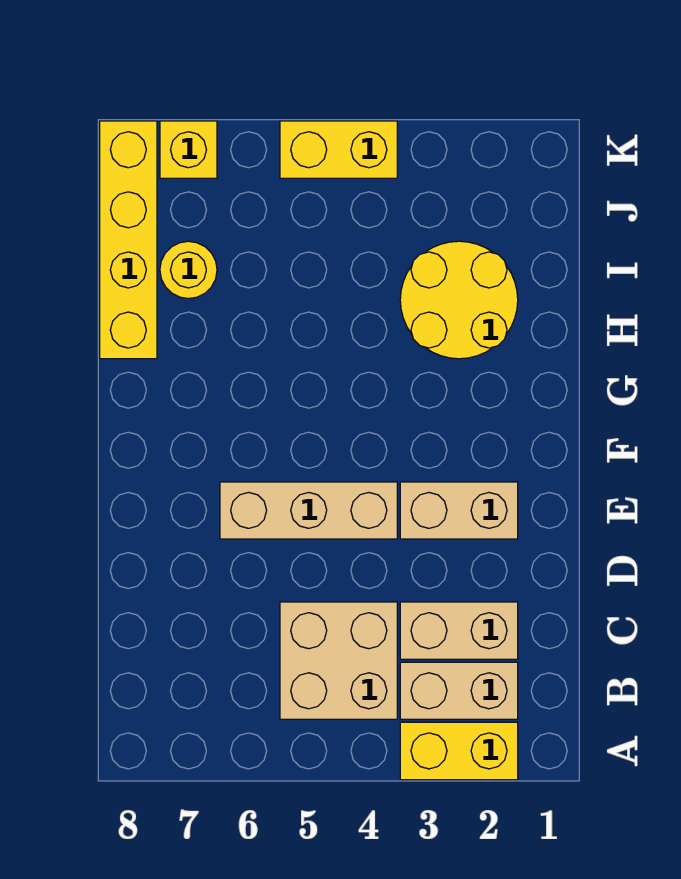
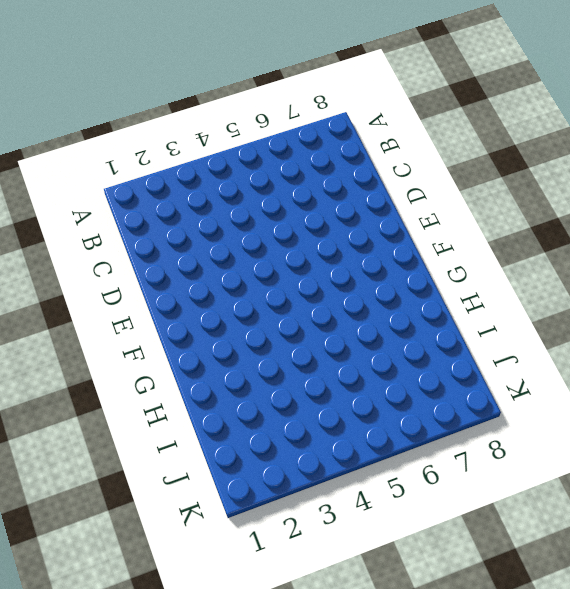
none -> yellow brick A2:A3 level 1
none -> tan brick B2:B3 level 1

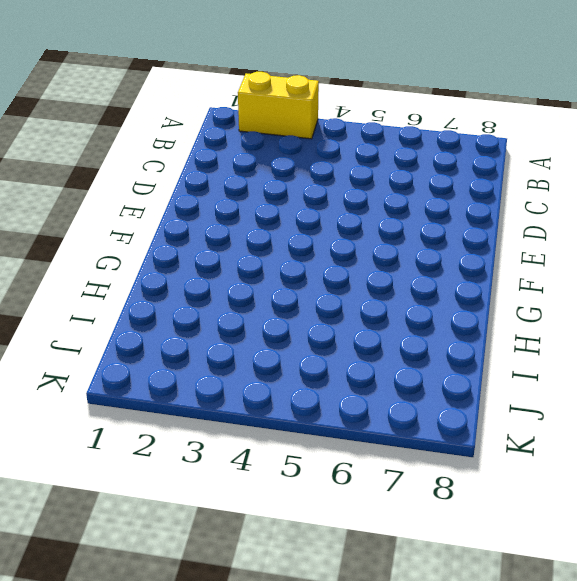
none -> tan brick B2:B3 level 1
none -> tan brick B4:C5 level 1

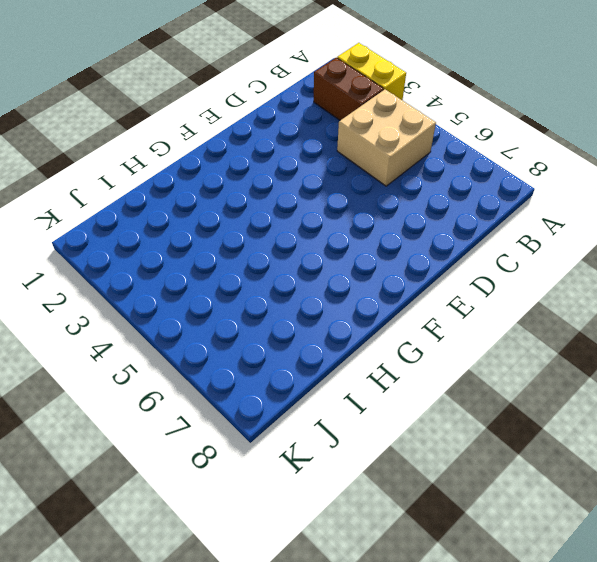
brown brick B2:B3 level 1 -> tan brick B2:B3 level 1
none -> tan brick C2:C3 level 1
none -> tan brick E2:E3 level 1

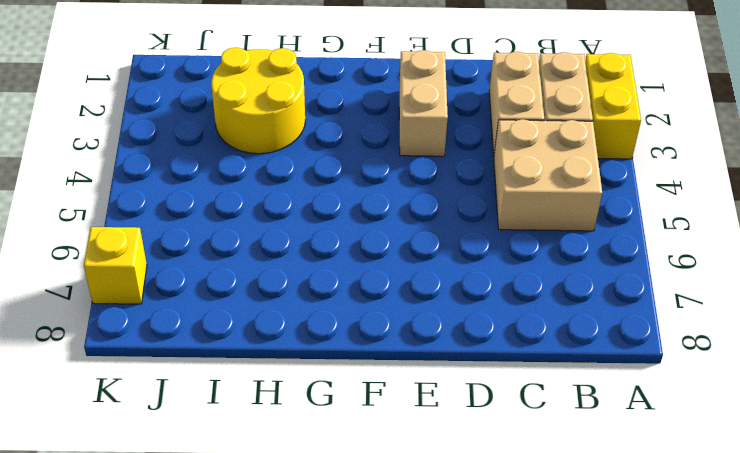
none -> tan brick E4:E6 level 1
none -> yellow brick H8:K8 level 1

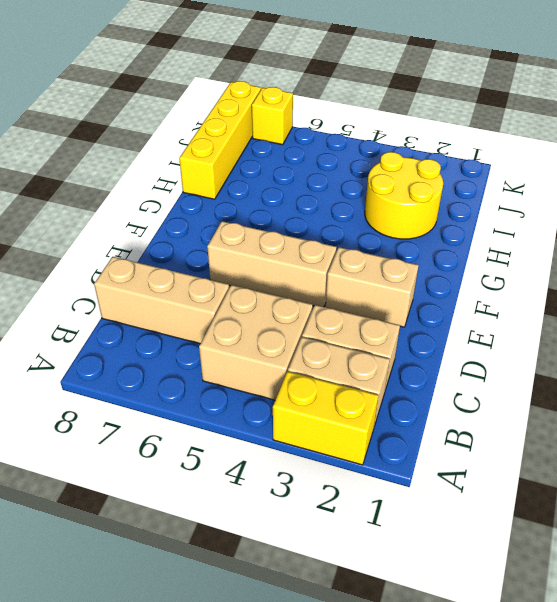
tan brick C6:C8 level 1 -> none
none -> yellow round brick I7 level 1
none -> yellow brick K4:K5 level 1

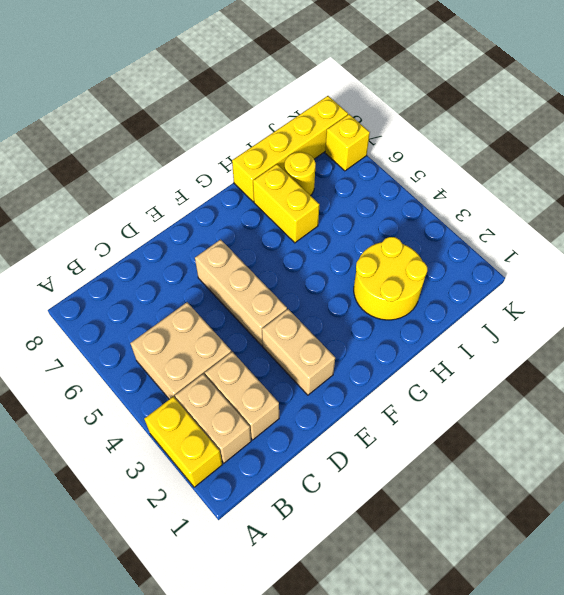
yellow brick H6:H7 level 1 -> yellow brick K4:K5 level 1

